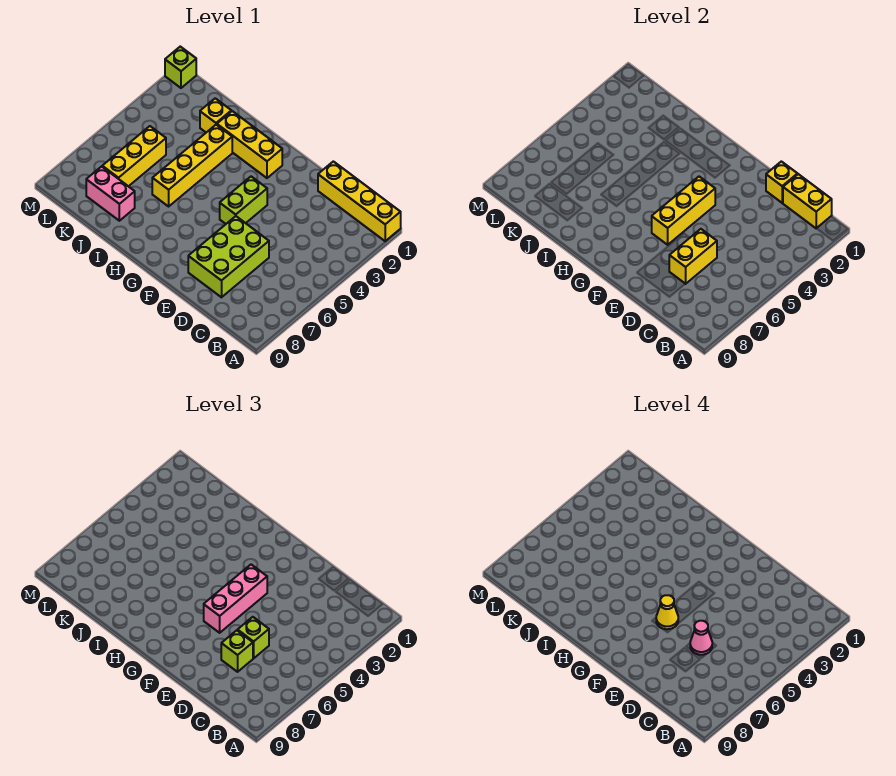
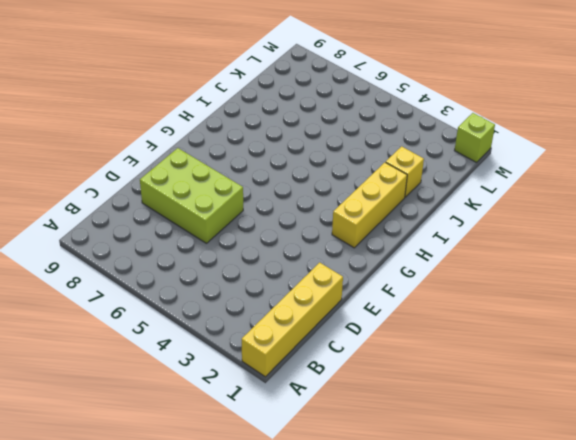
none -> lime brick F4:F5 level 1
none -> yellow brick I3:I6 level 1
none -> pink brick J8:K8 level 1

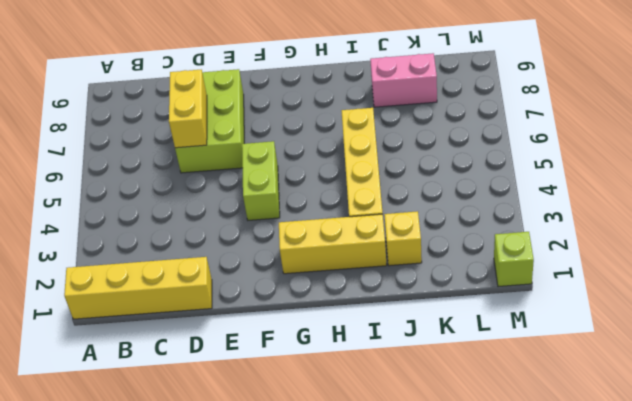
none -> yellow brick K5:K7 level 1
none -> yellow brick B1:C1 level 2
none -> yellow brick D1 level 2

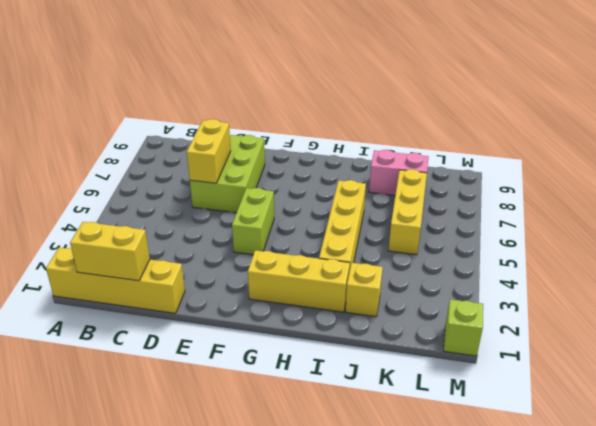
none -> yellow brick D1 level 2
none -> yellow brick F4:F6 level 2
none -> lime brick D6 level 3

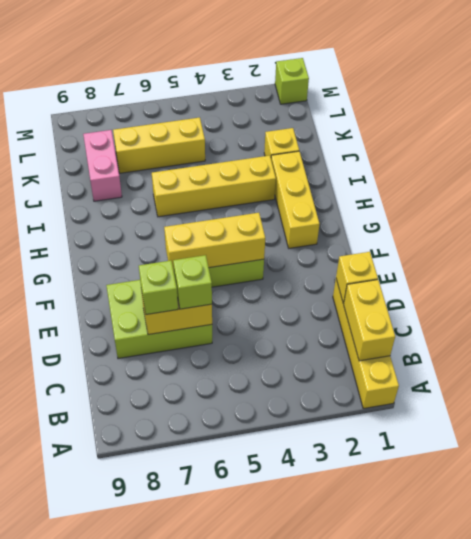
none -> pink brick F4:F6 level 3
none -> pink cone D6 level 4
none -> yellow cone F6 level 4

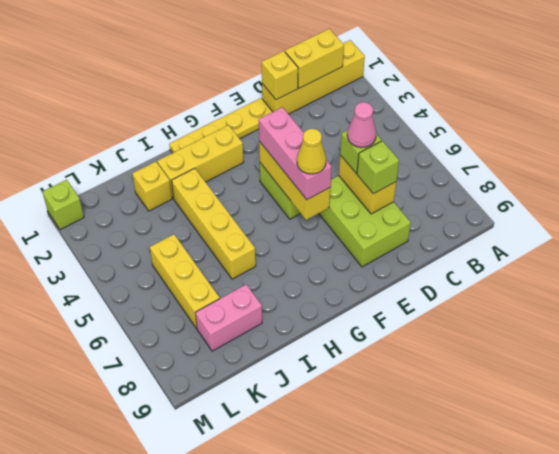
yellow plate E1:H1 level 1 -> none

